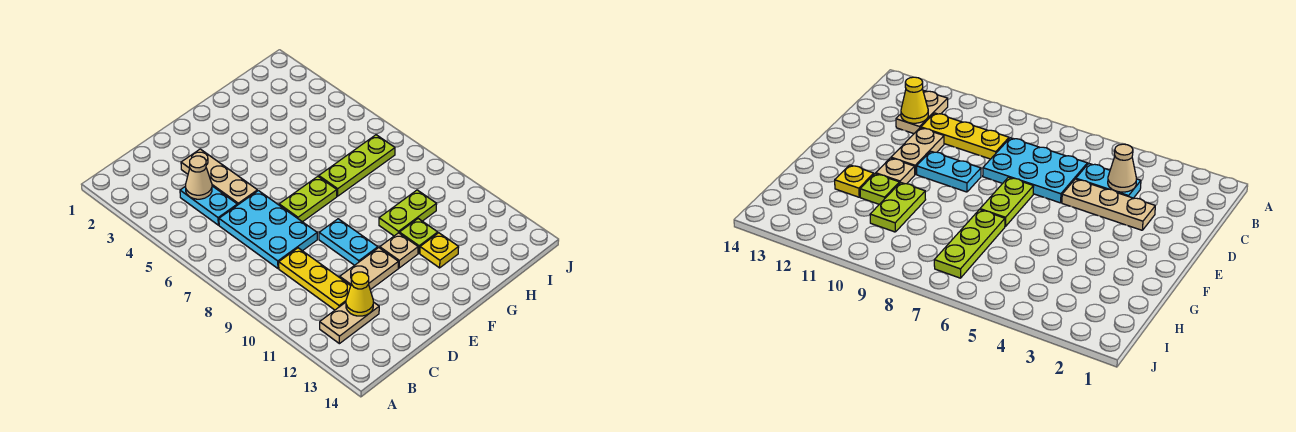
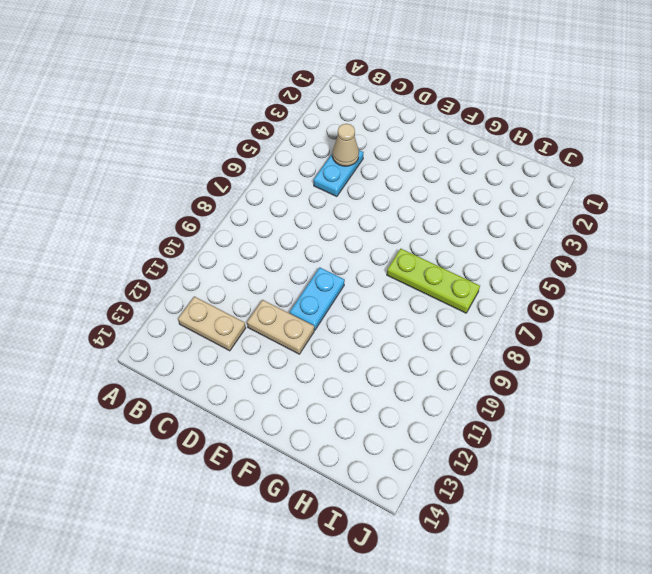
none -> cyan plate C6:D8 level 1
none -> yellow plate C9:C11 level 1
none -> tan plate D3:D5 level 1

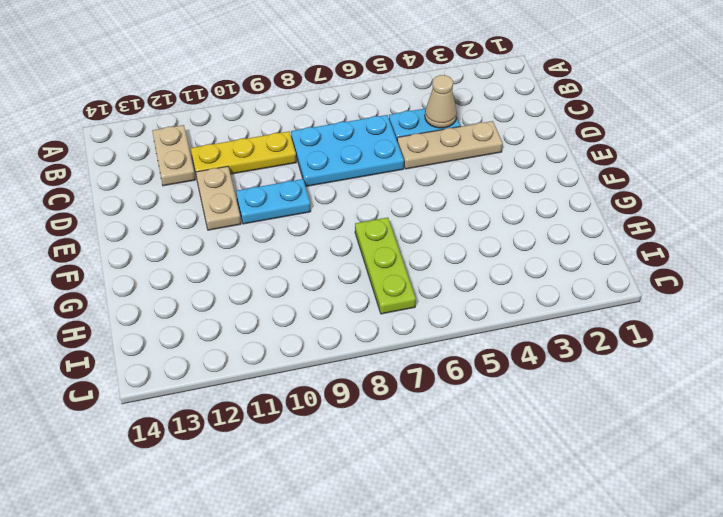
none -> lime plate E7:F7 level 1
none -> tan plate F11 level 1
none -> lime plate G10:H10 level 1

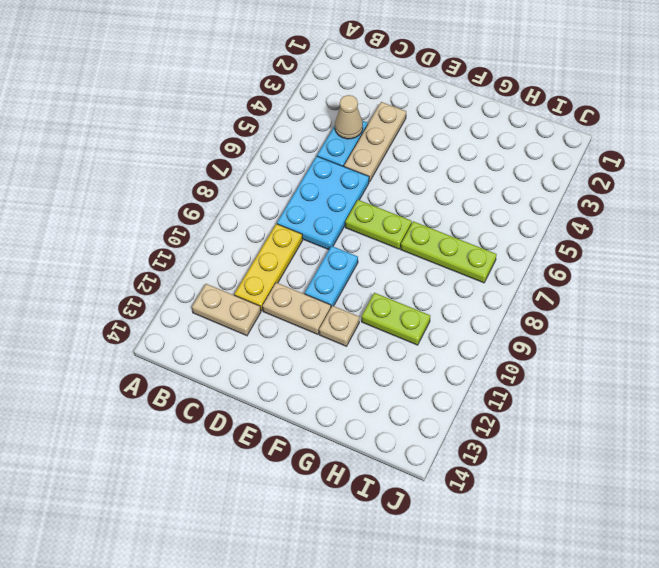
none -> lime plate G11 level 1
none -> yellow plate G12 level 1
none -> yellow cone C12 level 2

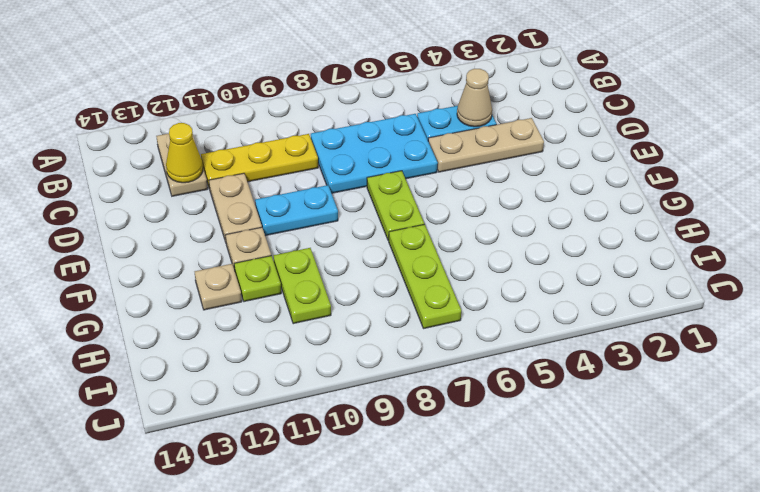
tan plate G12 level 1 -> yellow plate G12 level 1

